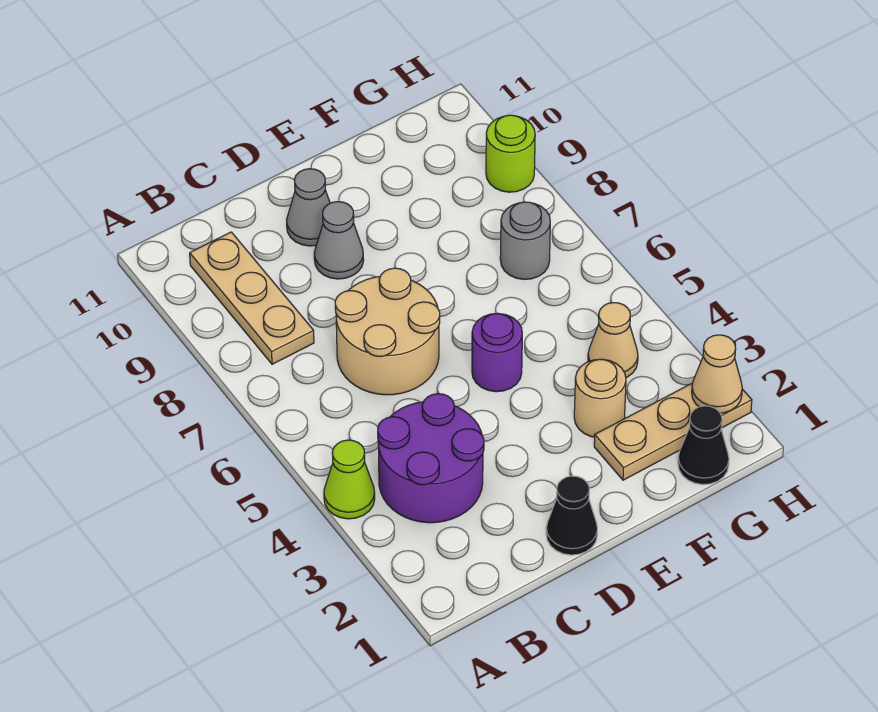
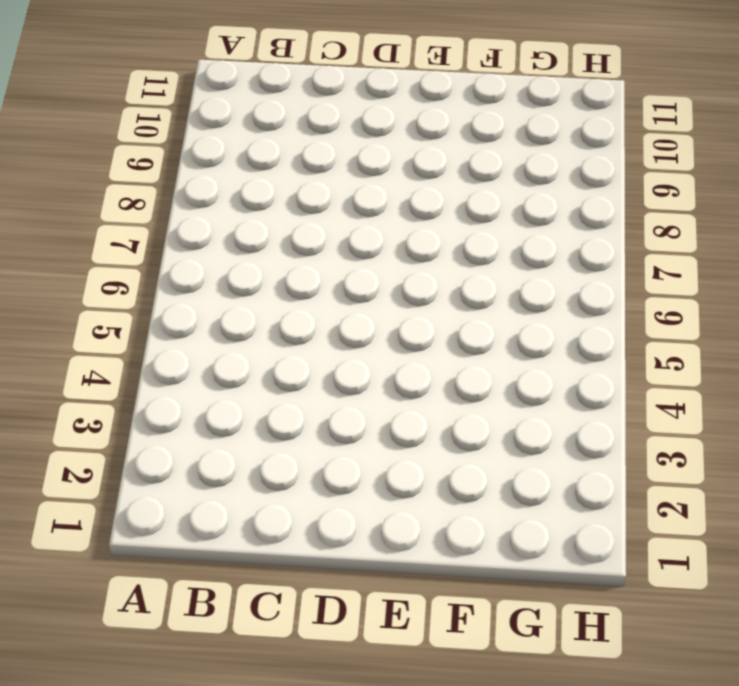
none -> lime cone A4 level 1
none -> purple round brick B3:C4 level 1
none -> tan plate B8:B10 level 1

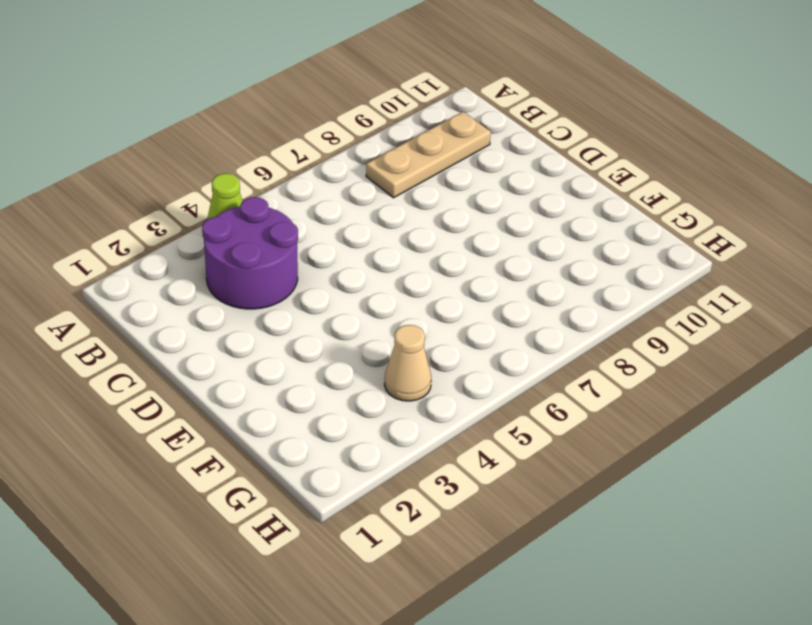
none -> tan round brick C6:D7 level 1
none -> black cone D1 level 1
none -> grey cone D9 level 1

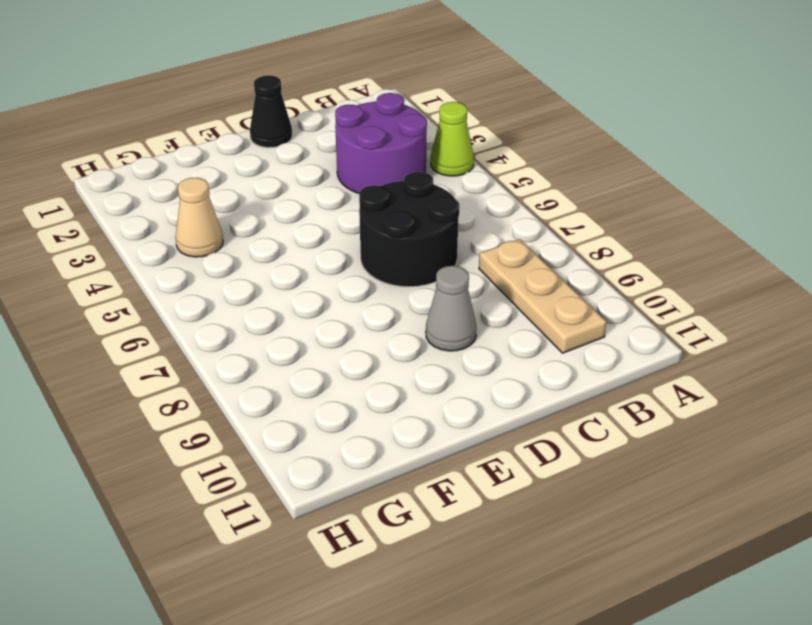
black round brick C6:D7 level 1 -> tan round brick C6:D7 level 1
none -> grey cone D10 level 1
none -> purple round brick E5 level 1
none -> tan plate F2:H2 level 1

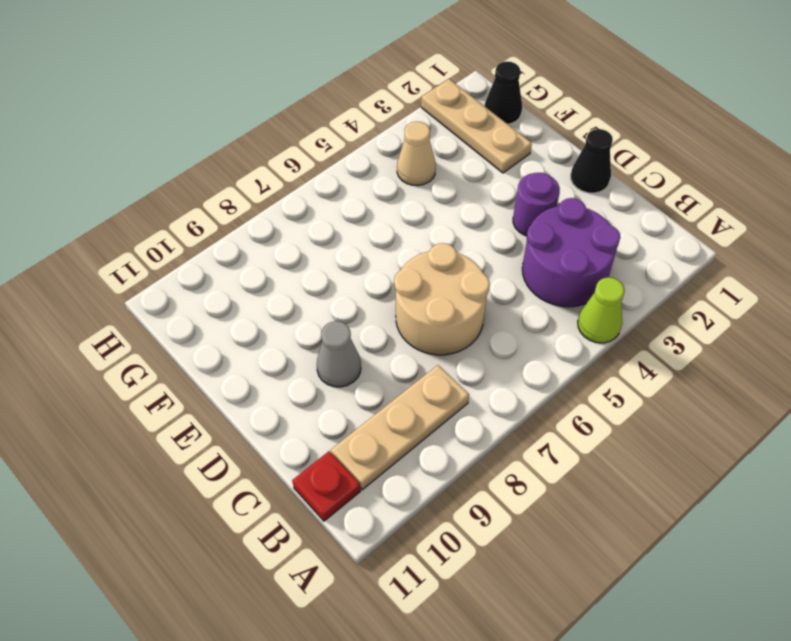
red plate B11 level 1 -> none
purple round brick D3 level 1 -> purple round brick E5 level 1
none -> grey cone D10 level 1
none -> tan round brick F3 level 1
none -> grey round brick G7 level 1

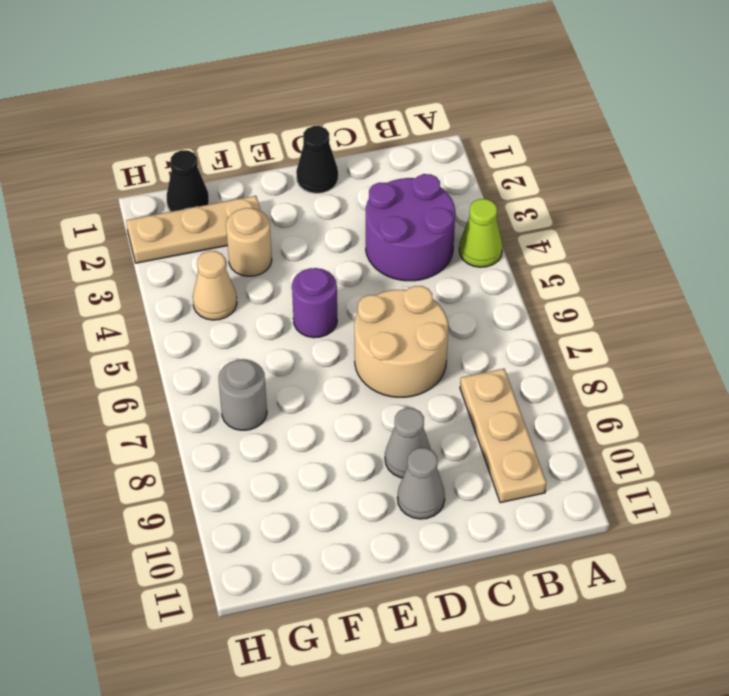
none -> lime round brick H9 level 1
none -> tan cone H2 level 2

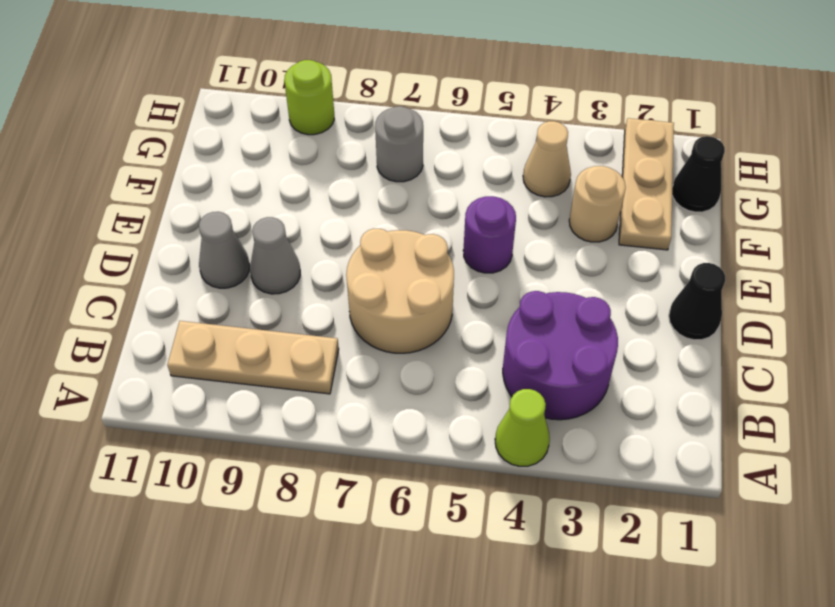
none -> tan cone H2 level 2

